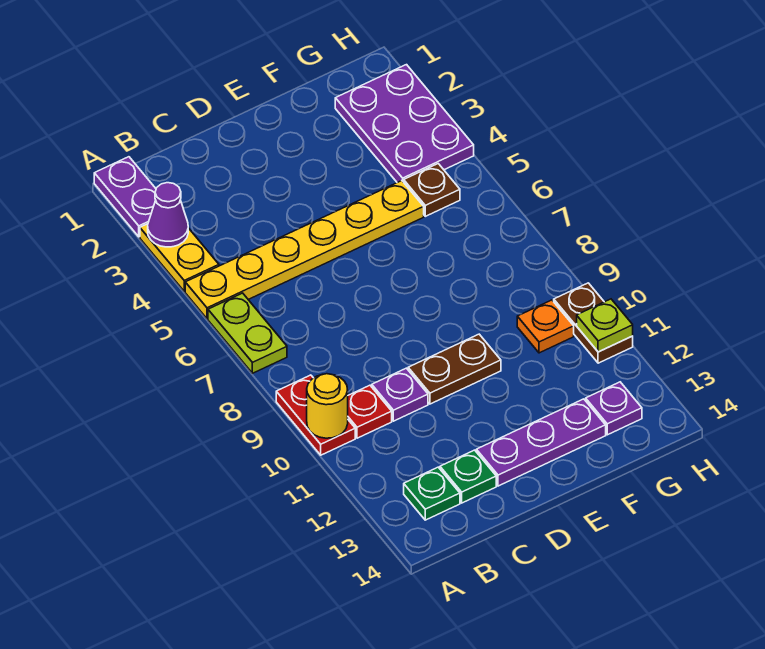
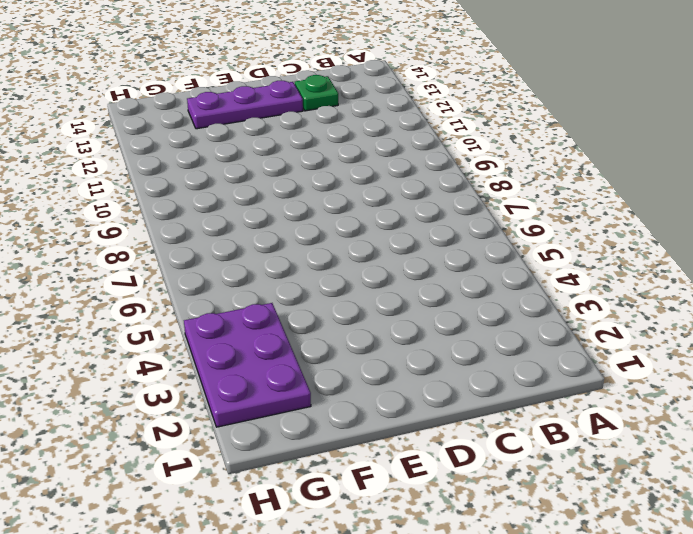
none -> purple plate A1:A2 level 1
none -> yellow plate A3:A4 level 1
none -> yellow plate A5:F5 level 1

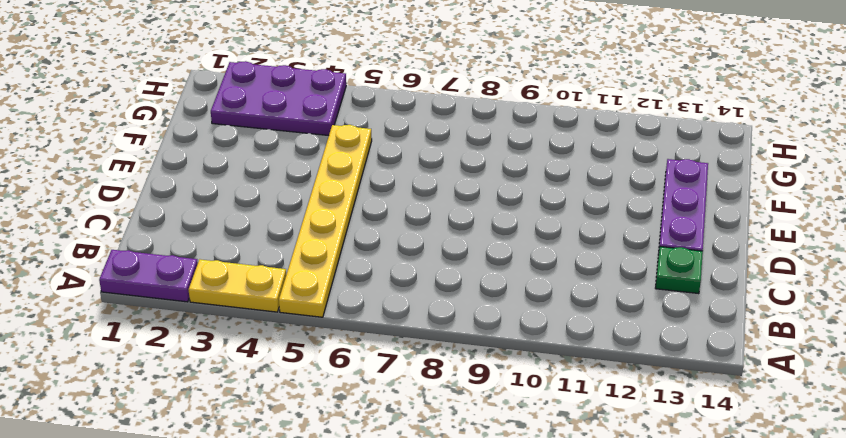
none -> lime plate A6:A7 level 1
none -> red plate A9:A10 level 1
none -> red plate B10 level 1

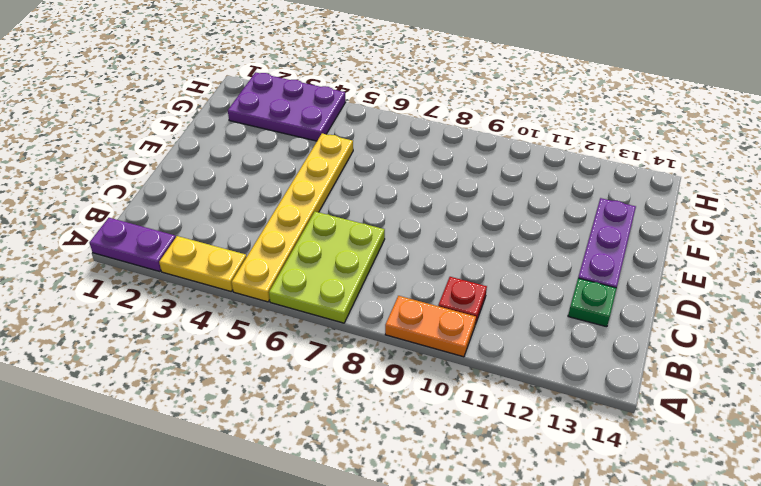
lime plate A6:C7 level 1 -> lime plate A6:A7 level 1
orange plate A9:A10 level 1 -> red plate A9:A10 level 1
none -> green plate B13 level 1
none -> purple plate C10 level 1
none -> brown plate D10:E10 level 1

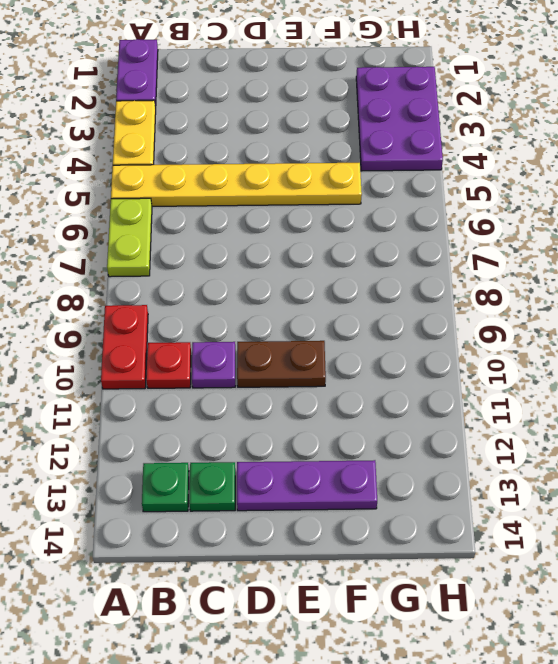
none -> brown plate G5 level 1
none -> orange plate G10 level 1
none -> purple plate G13 level 1

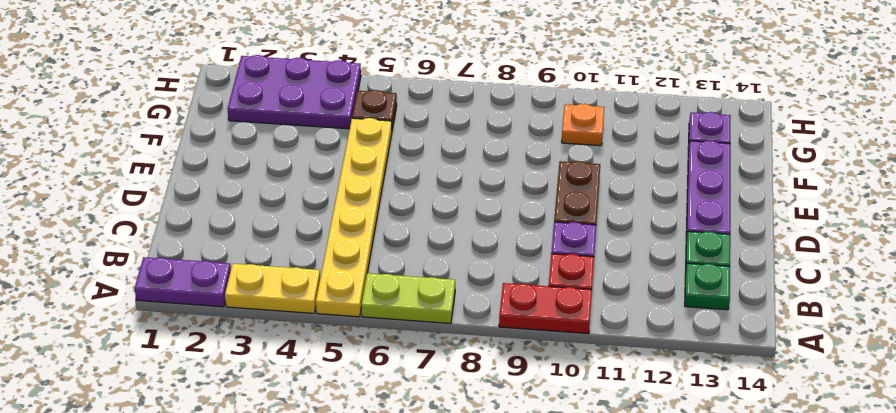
none -> brown plate H10:H11 level 1
none -> purple cone A3 level 2
none -> yellow round brick A10 level 2

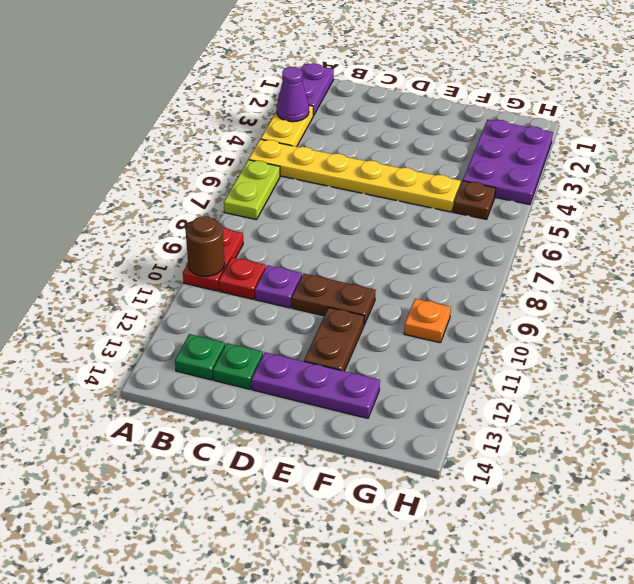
brown round brick A10 level 2 -> yellow round brick A10 level 2
brown plate E11:E12 level 1 -> brown plate H10:H11 level 1
none -> purple plate G13 level 1
none -> lime plate H11 level 2

